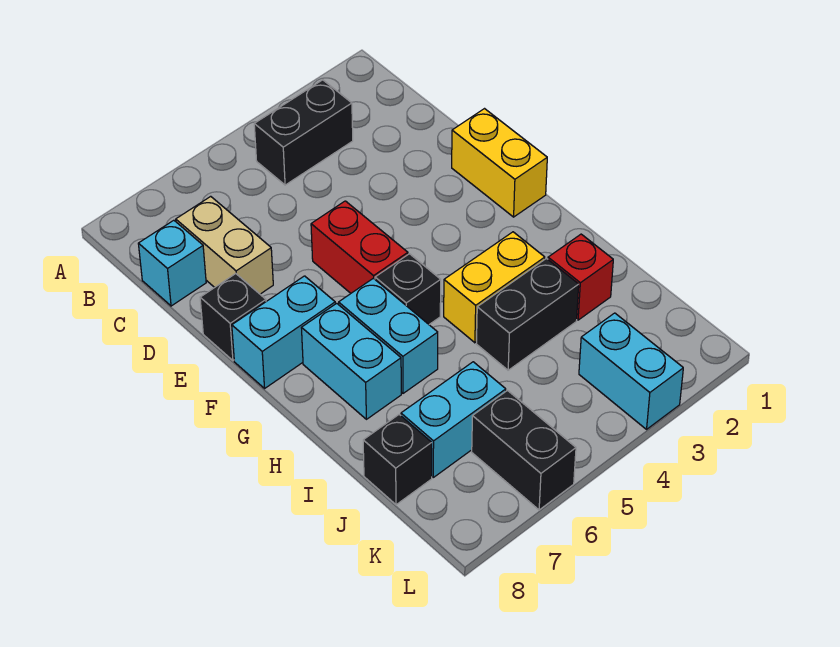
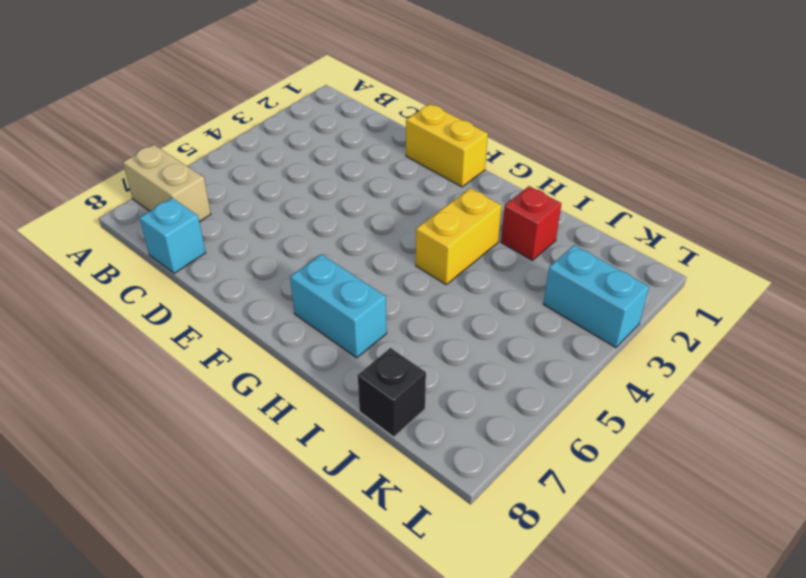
tan brick A7:B7 level 1 -> tan brick C7:D7 level 1
none -> black brick B3:B4 level 1
none -> red brick E5:F5 level 1
none -> black brick E8 level 1

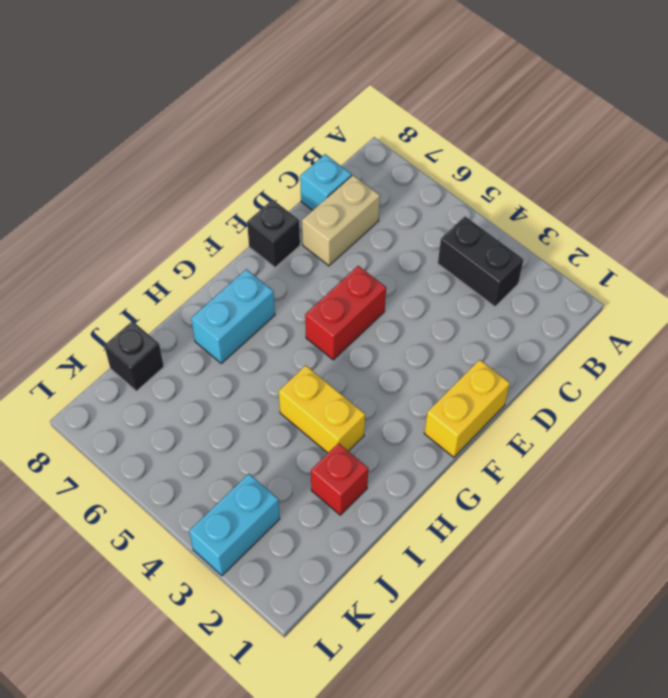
none -> cyan brick F7:F8 level 1
none -> black brick G5 level 1
none -> cyan brick G6:H6 level 1

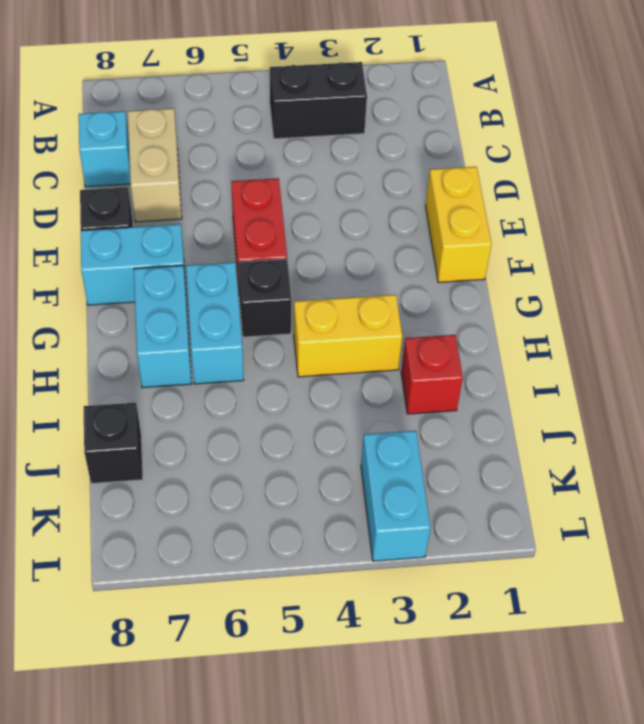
none -> black brick I3:I4 level 1
none -> cyan brick J6:J7 level 1
none -> black brick K6:L6 level 1

